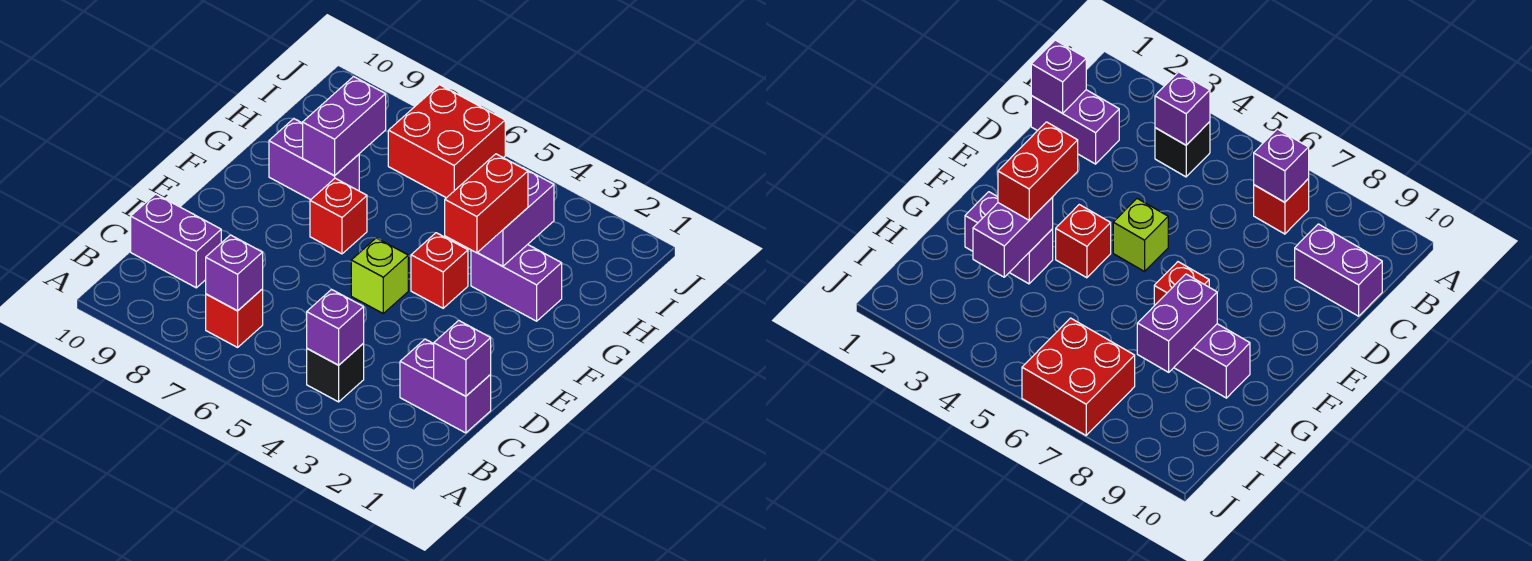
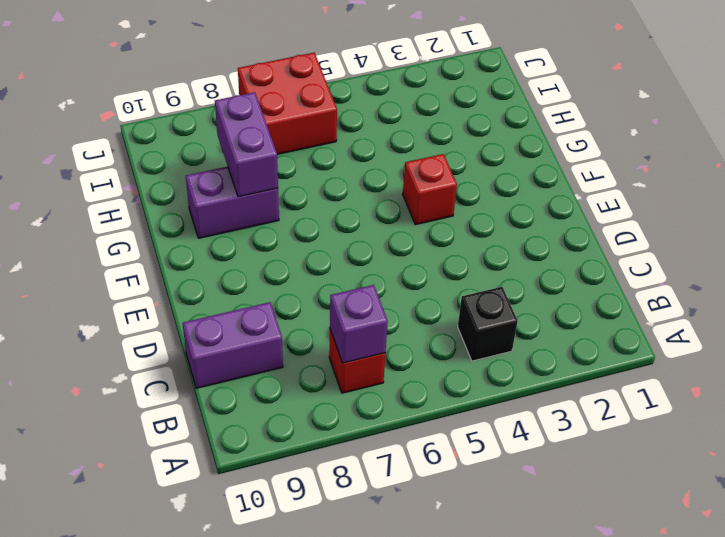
none -> purple brick C1:C2 level 1
none -> lime brick E5 level 1
none -> red brick F7 level 1

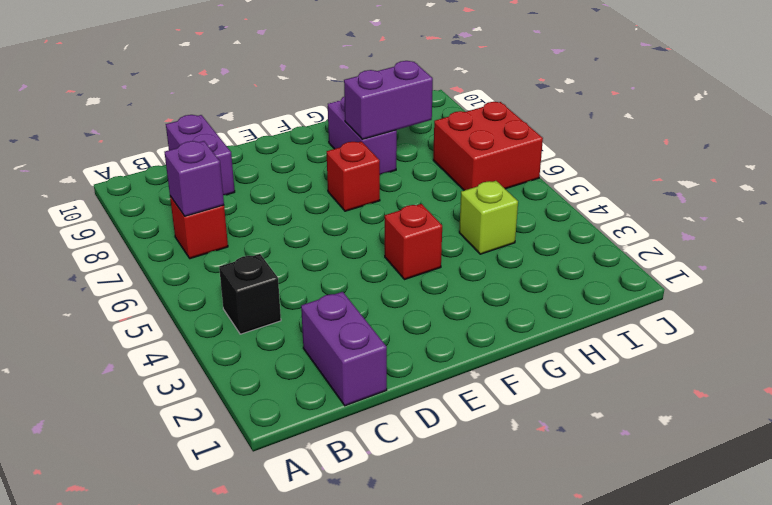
lime brick H4 level 1 -> lime brick E5 level 1
none -> purple brick G2:G3 level 1
none -> purple brick B4 level 2
none -> purple brick C1 level 2

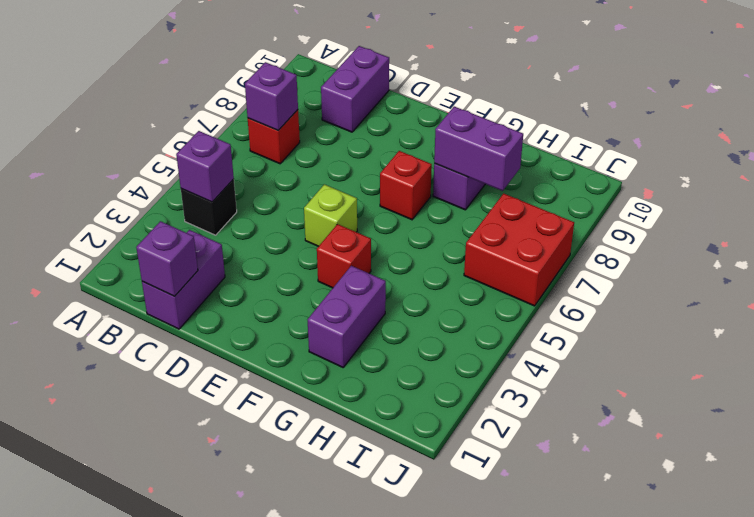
none -> purple brick G3:H3 level 2
none -> red brick F3:G3 level 3

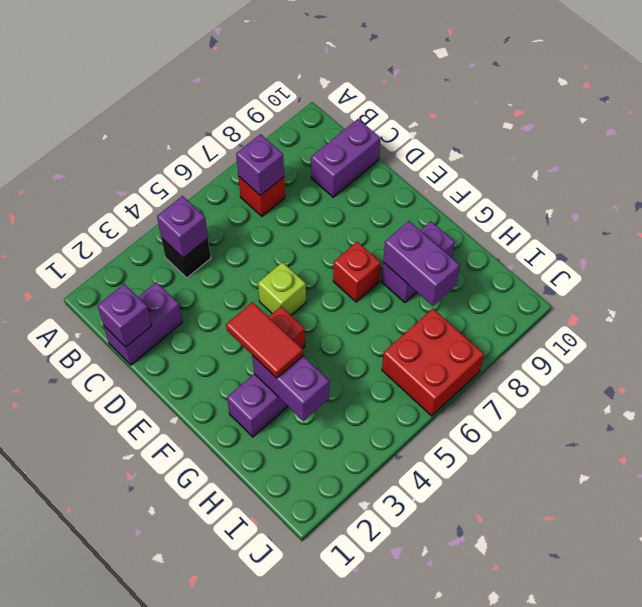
red tile F3:G3 level 3 -> red brick F3:G3 level 3

